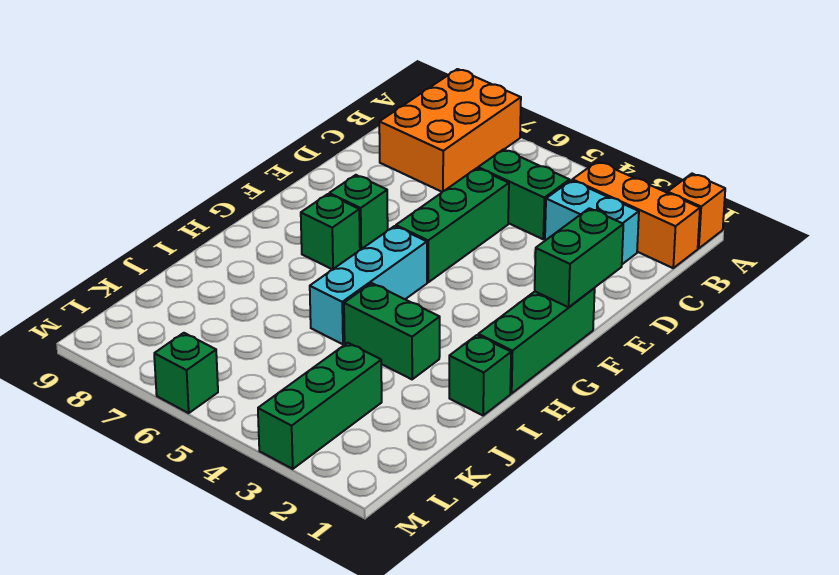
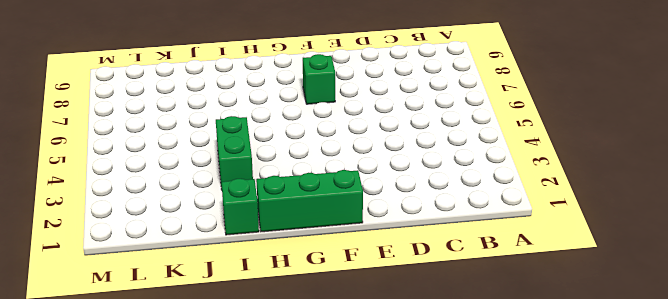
none -> orange brick A1 level 1
none -> orange brick A7:C8 level 1
none -> orange brick B1:B3 level 1

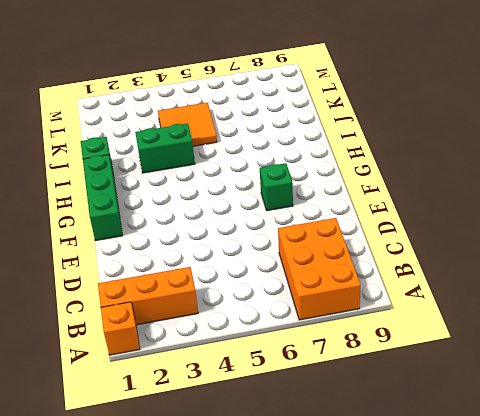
orange tile J4:K5 level 1 -> none
none -> cyan brick C2:C3 level 1
none -> green brick C4:C5 level 1
none -> green brick D5:F5 level 1

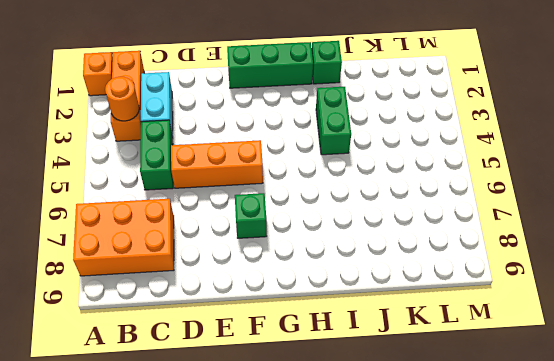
orange round brick B3 level 2 -> none
orange brick D5:F5 level 1 -> green brick D5:F5 level 1
none -> cyan brick G5:I5 level 1
none -> green brick G7 level 1
none -> green brick K3:M3 level 1

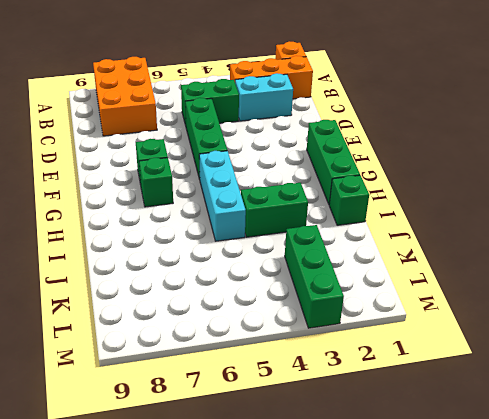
none -> green brick M6 level 1
none -> green brick E1:F1 level 2

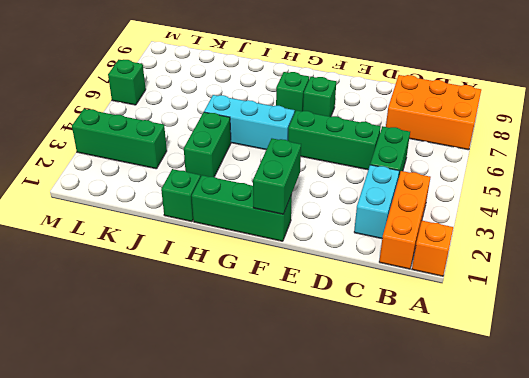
green brick F1:F2 level 2 -> green brick E1:F1 level 2

